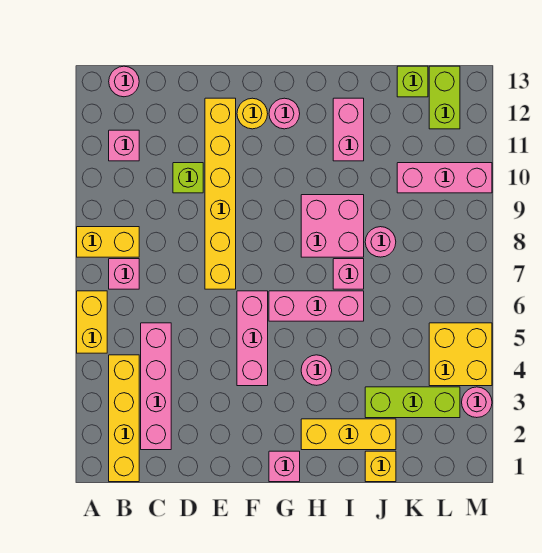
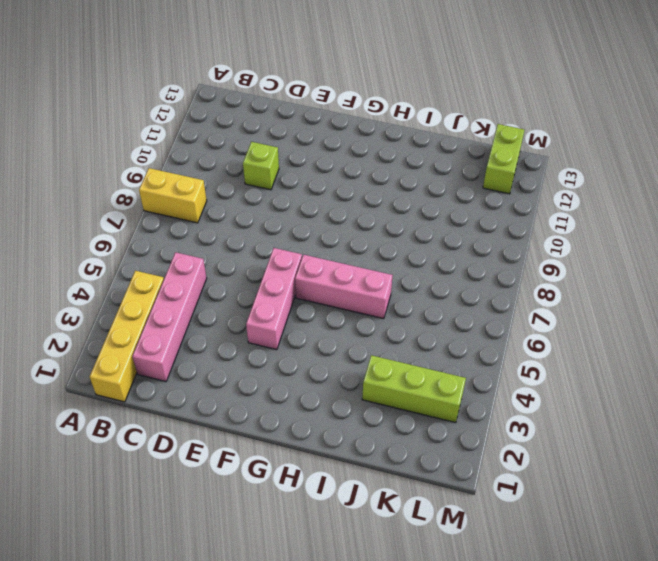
none -> yellow brick A5:A6 level 1
none -> pink brick B7 level 1
none -> pink brick B11 level 1

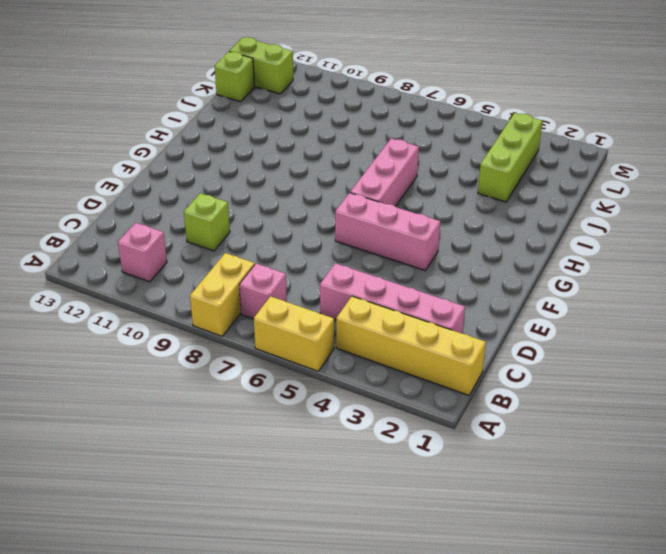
none -> pink round brick B13 level 1
none -> yellow brick E7:E12 level 1
none -> yellow round brick F12 level 1

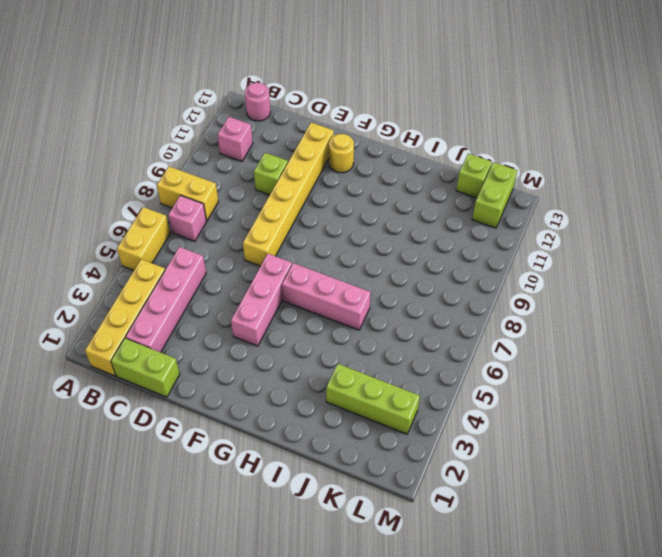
lime brick C1:D1 level 1 -> none
none -> pink brick G1 level 1
none -> pink round brick G12 level 1
none -> yellow brick H2:J2 level 1

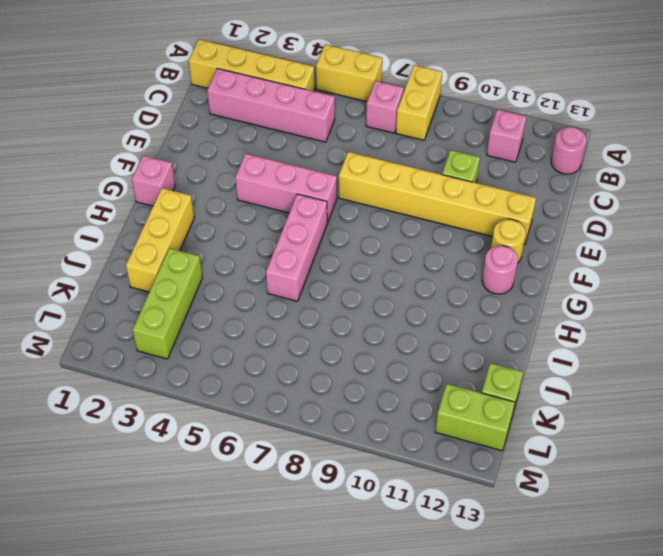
none -> pink round brick H4 level 1
none -> pink brick H8:I9 level 1
none -> pink brick I7 level 1

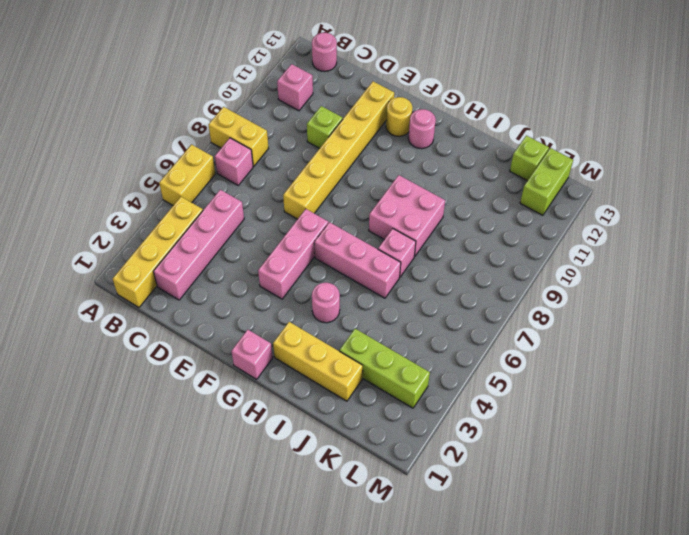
none -> pink brick I11:I12 level 1
none -> yellow brick J1 level 1
none -> pink round brick J8 level 1

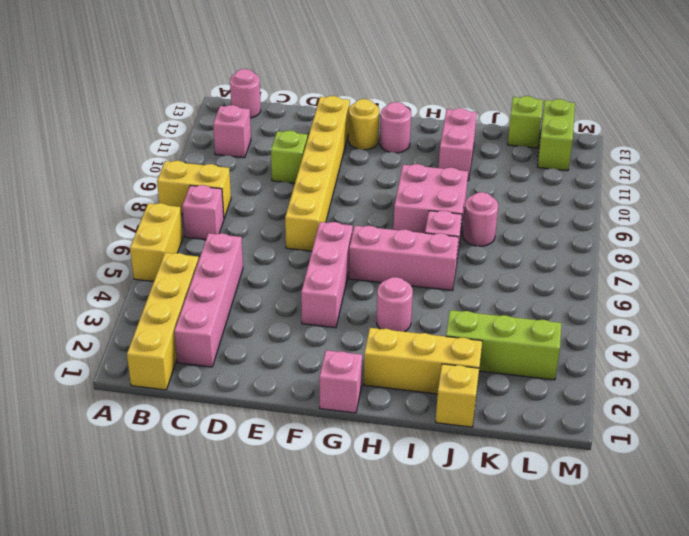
none -> pink brick K10:M10 level 1
none -> yellow brick L4:M5 level 1
none -> pink round brick M3 level 1

